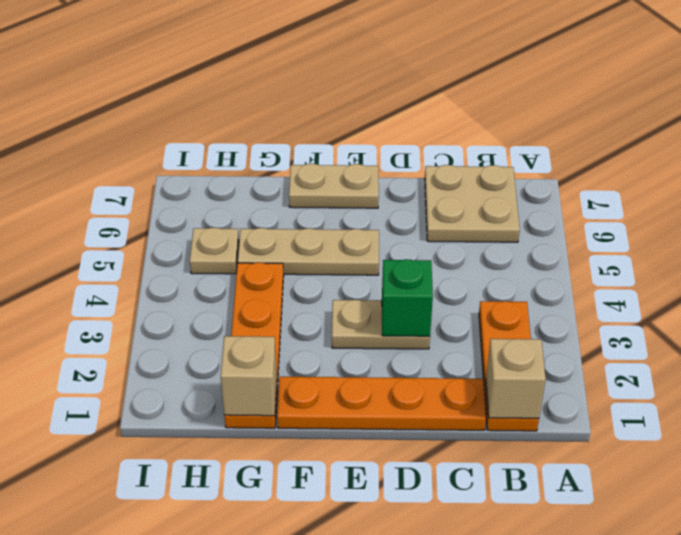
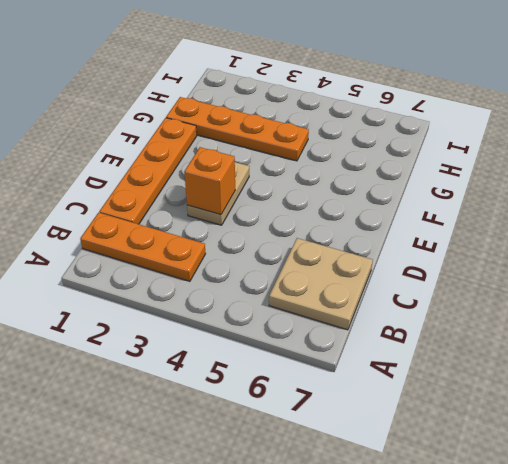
orange brick D3 level 2 -> green brick D3 level 2
none -> tan plate E5:G5 level 1
none -> tan plate E7:F7 level 1

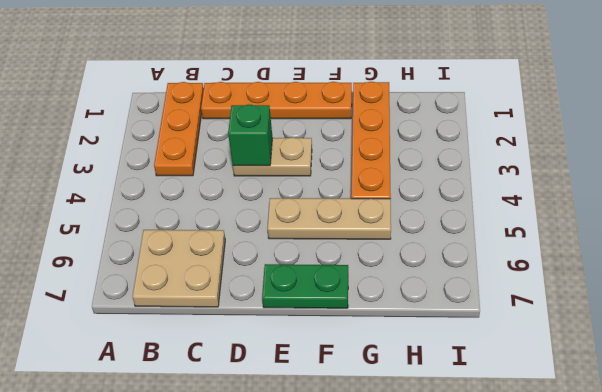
green plate E7:F7 level 1 -> tan plate E7:F7 level 1
none -> tan plate H5 level 1
none -> tan brick B1 level 2

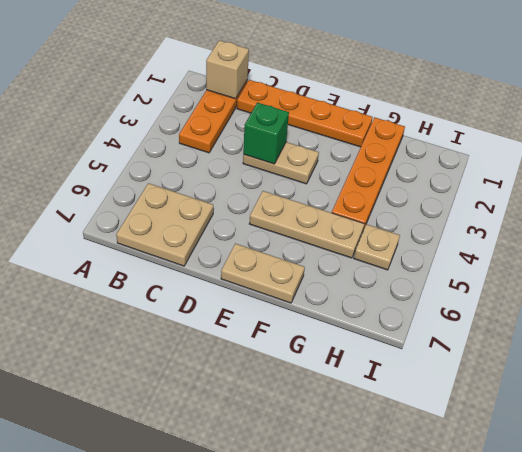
none -> tan brick G1 level 2

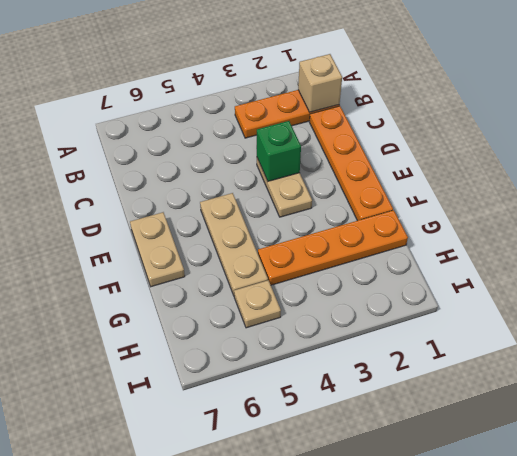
none -> tan plate B6:C7 level 1
none -> tan brick G1 level 2

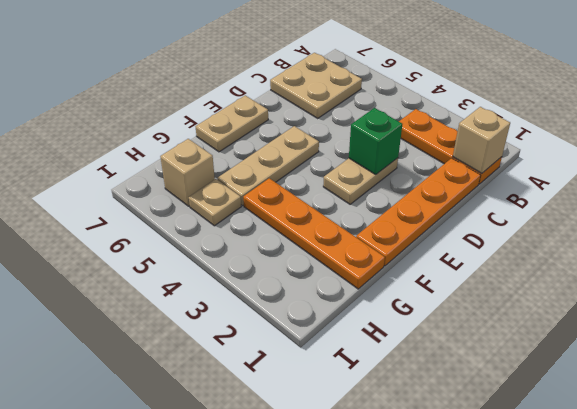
tan brick H6 level 1 -> tan brick G1 level 2

